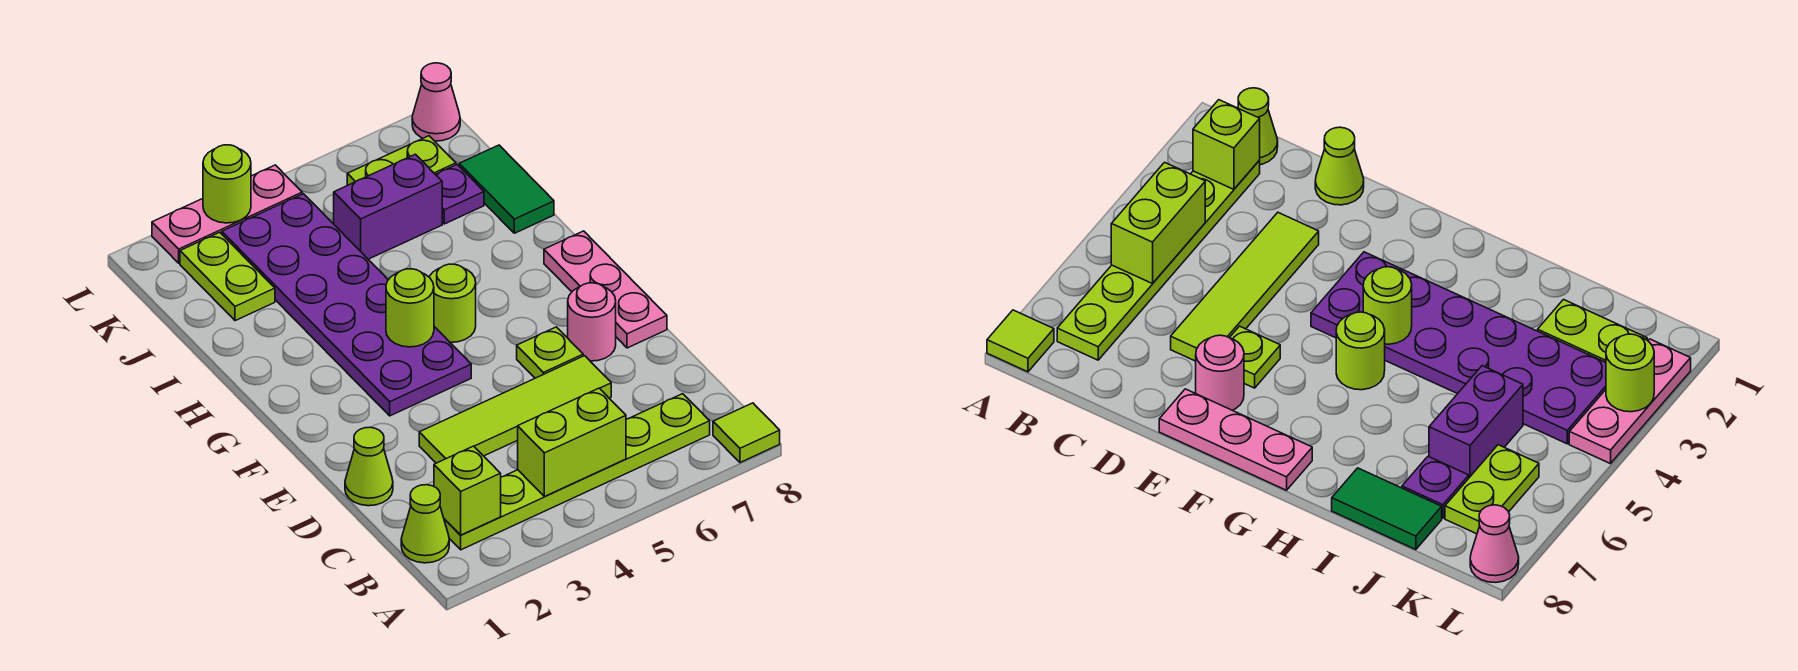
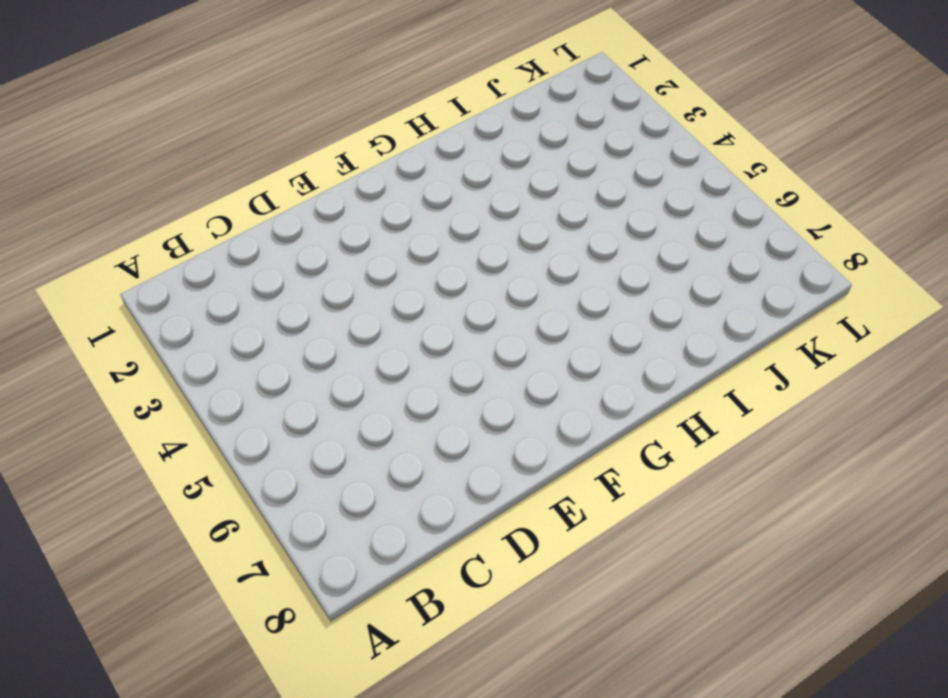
none -> lime tile A8 level 1
none -> lime cone B1 level 1
none -> lime plate B2:B7 level 1

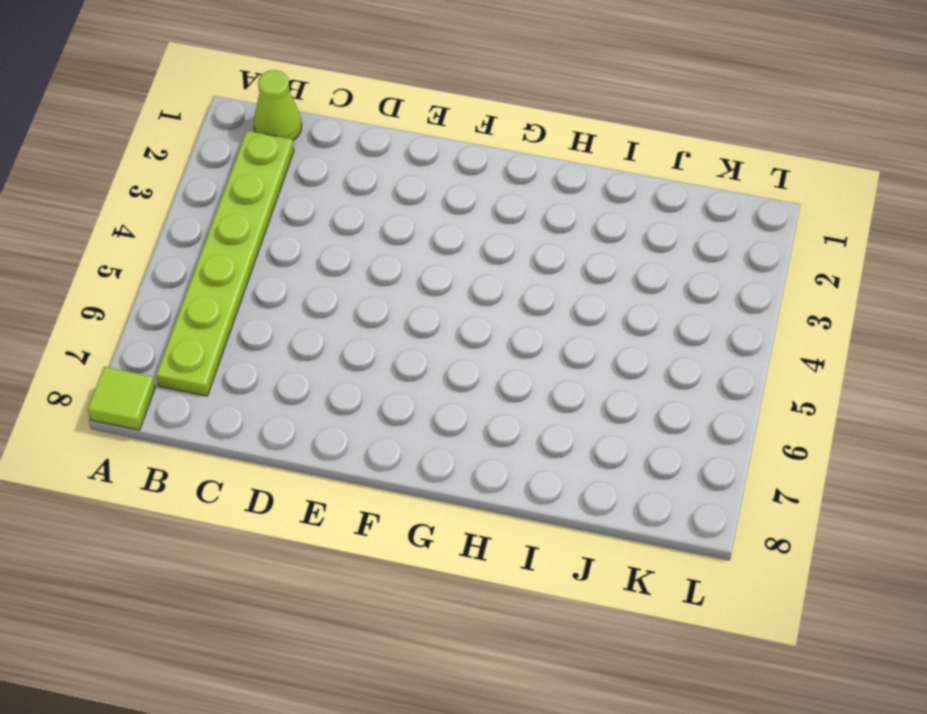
none -> lime cone D1 level 1
none -> lime tile D3:D6 level 1
none -> lime plate E6 level 1

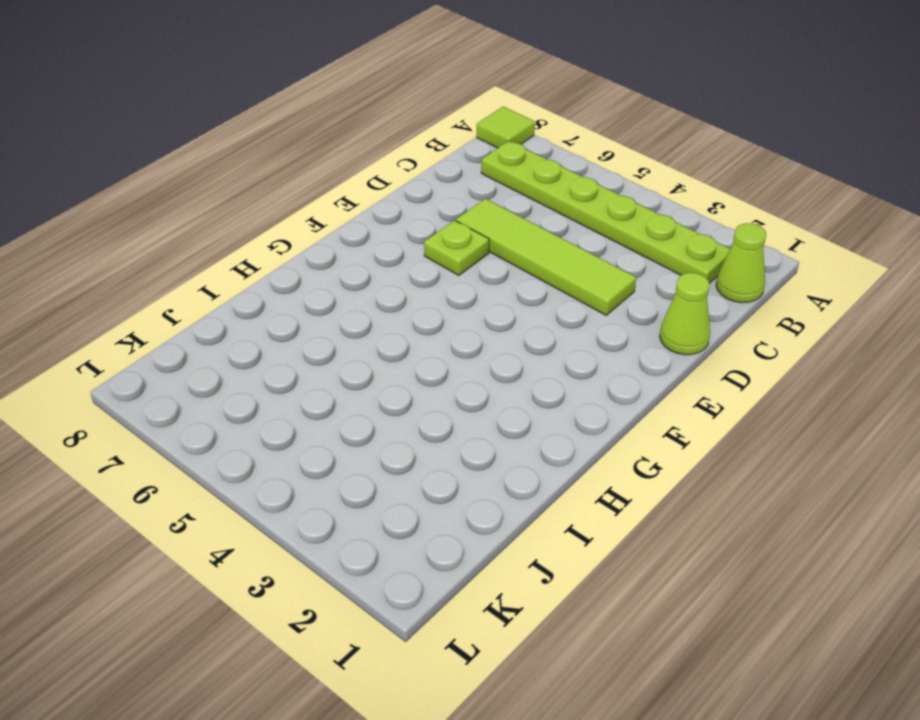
none -> pink round brick E7 level 1
none -> pink plate E8:G8 level 1
none -> purple plate F3:K4 level 1

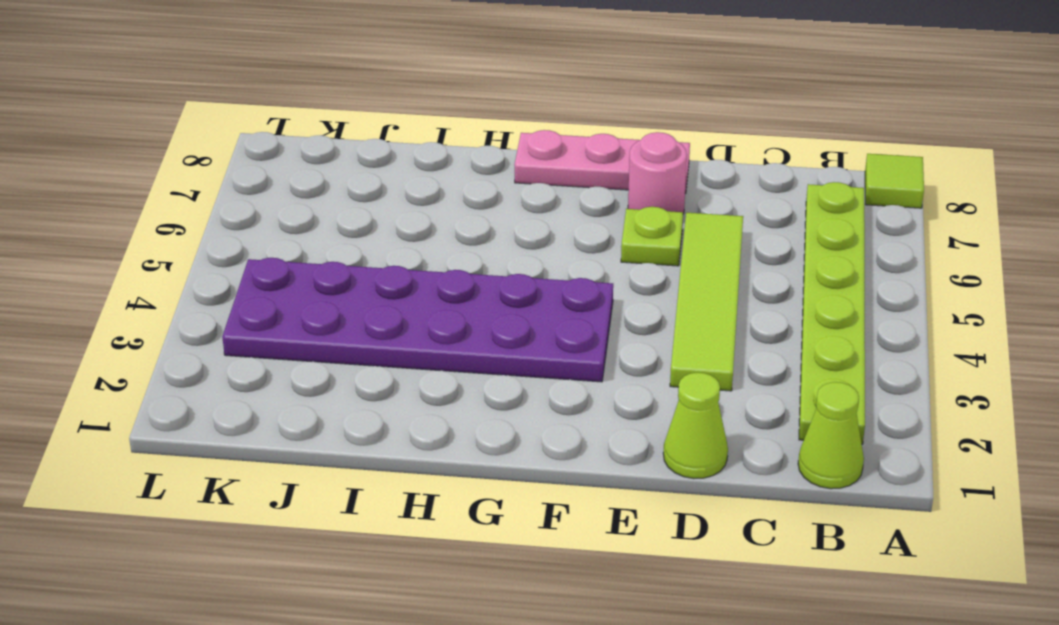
none -> lime round brick G5 level 1
none -> green tile I8:J8 level 1
none -> lime plate J2:K2 level 1

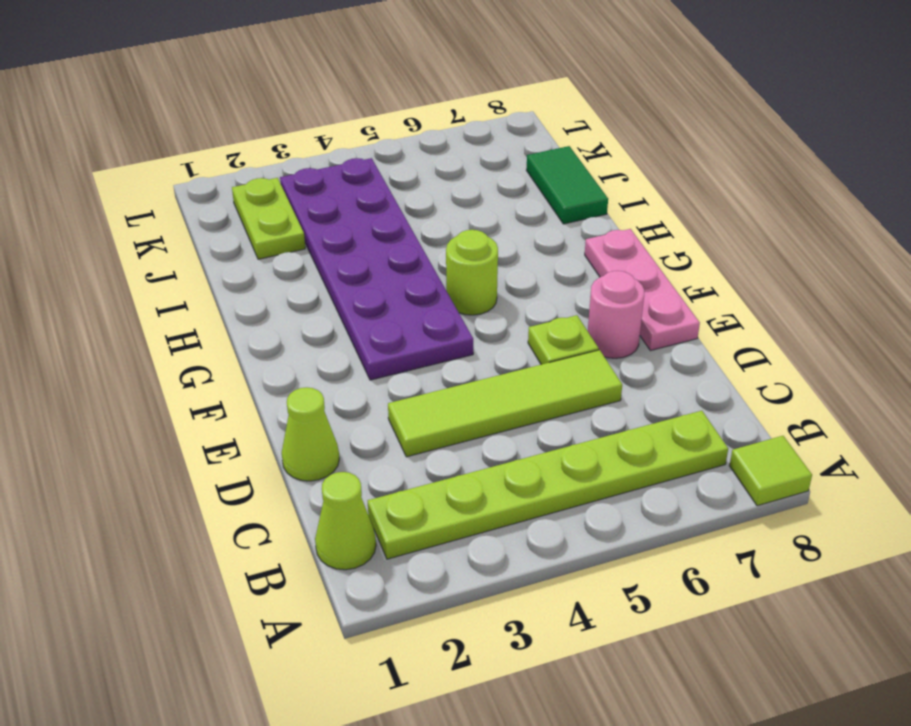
none -> purple brick J5:J6 level 1
none -> purple plate J7 level 1
none -> lime plate K6:K7 level 1

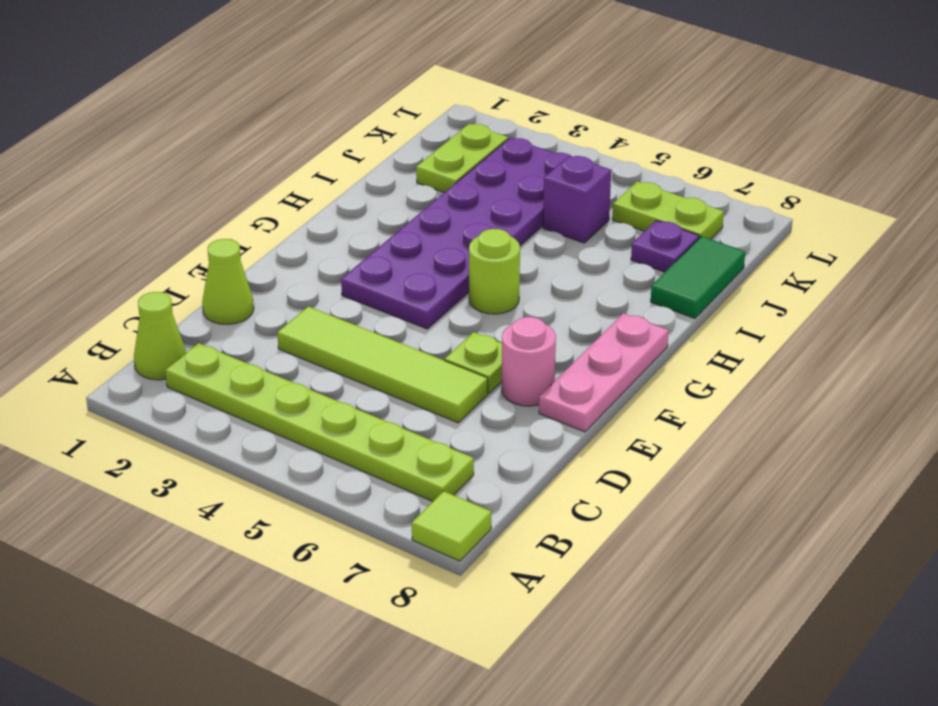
purple brick J5 level 1 -> purple brick J5:J6 level 1
none -> pink plate L2:L4 level 1
none -> pink cone L8 level 1
none -> lime brick B2 level 2

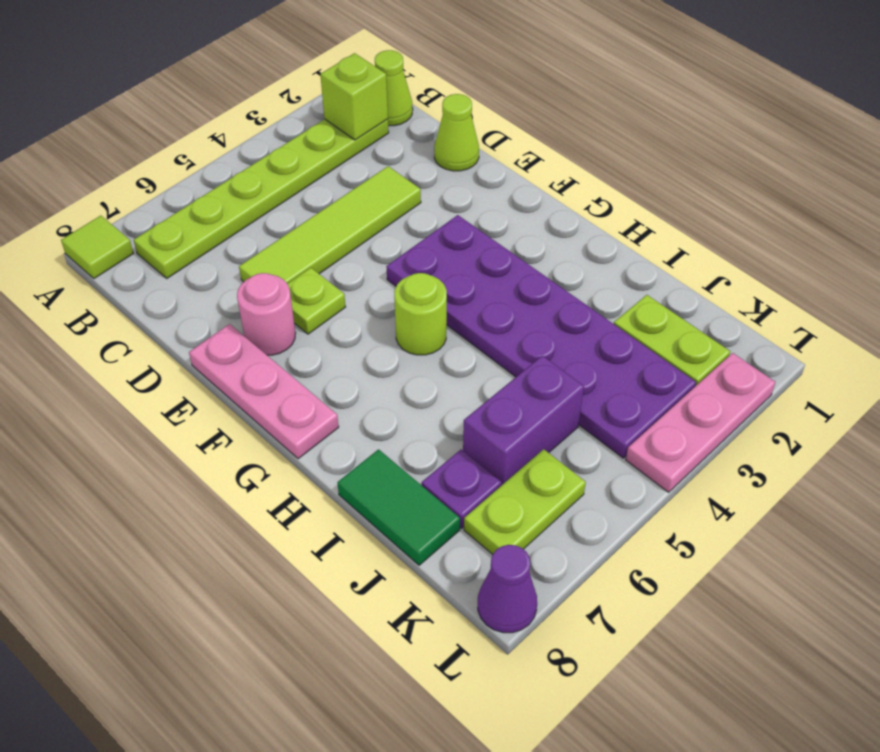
purple cone L8 level 1 -> pink cone L8 level 1
none -> lime brick B4:B5 level 2
none -> lime round brick G4 level 2
none -> lime round brick L3 level 2

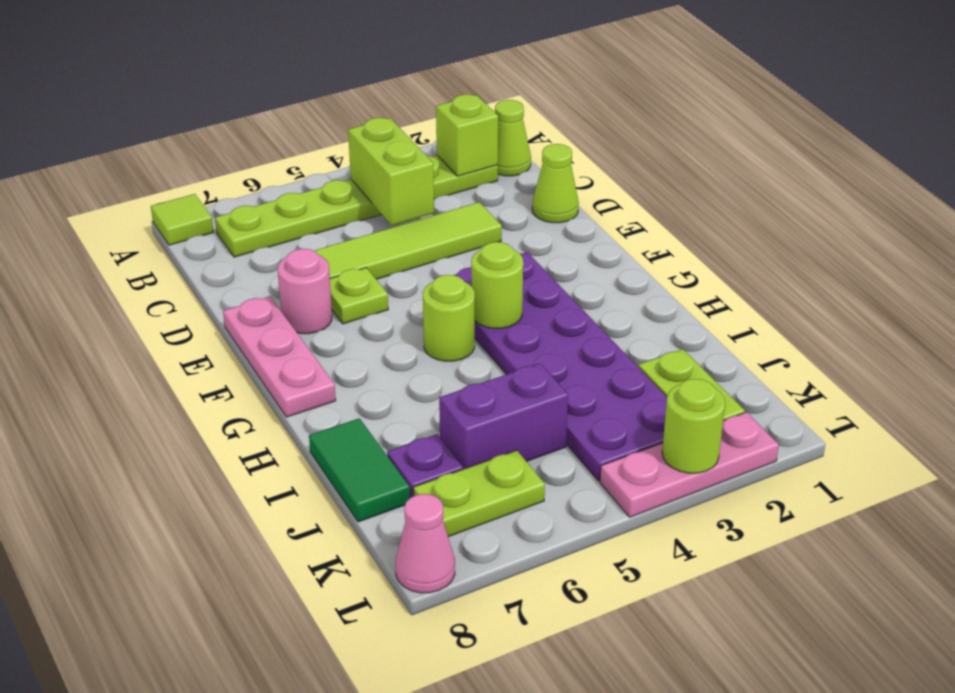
lime brick B4:C4 level 2 -> lime brick B4:B5 level 2

